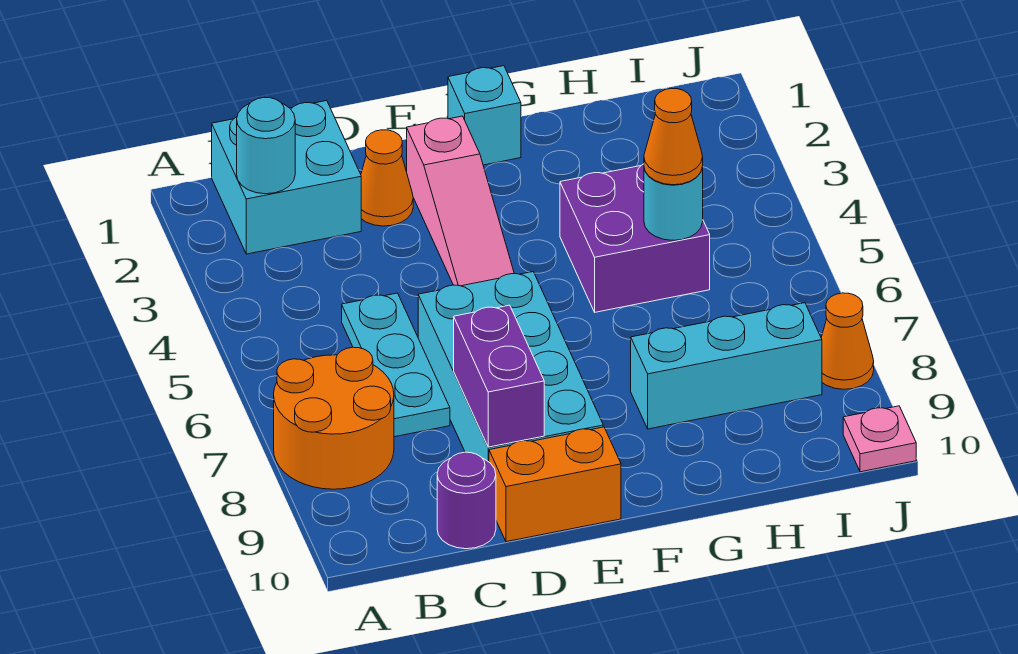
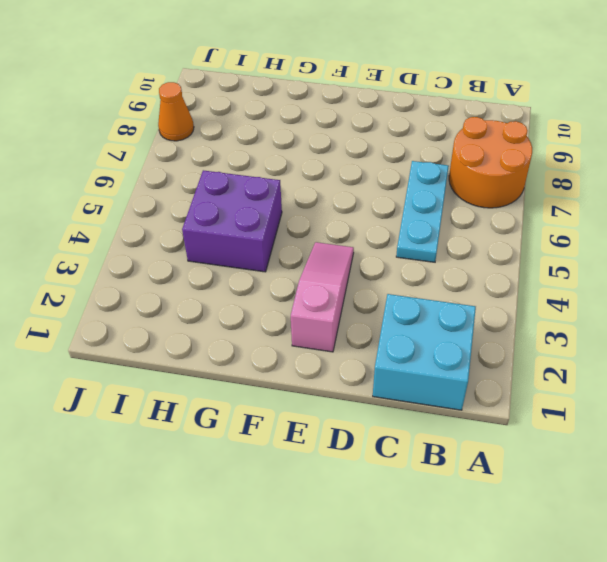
none -> purple round brick C10 level 1
none -> orange cone D2 level 1
none -> cyan brick D6:E9 level 1

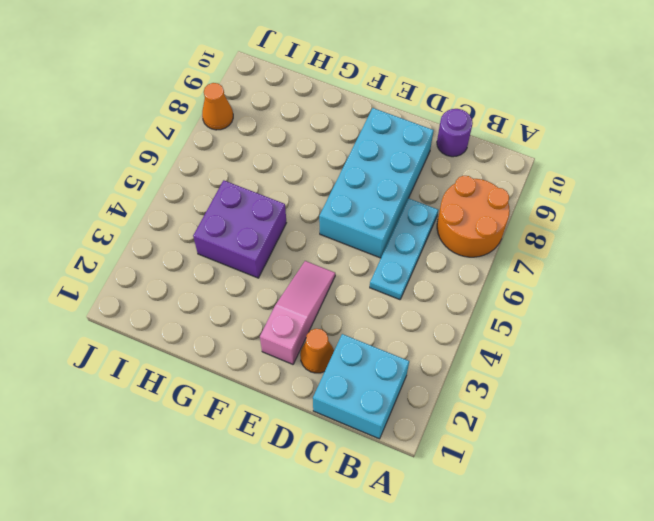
none -> orange brick D10:E10 level 1
none -> cyan brick F1 level 1
none -> cyan brick G8:I8 level 1

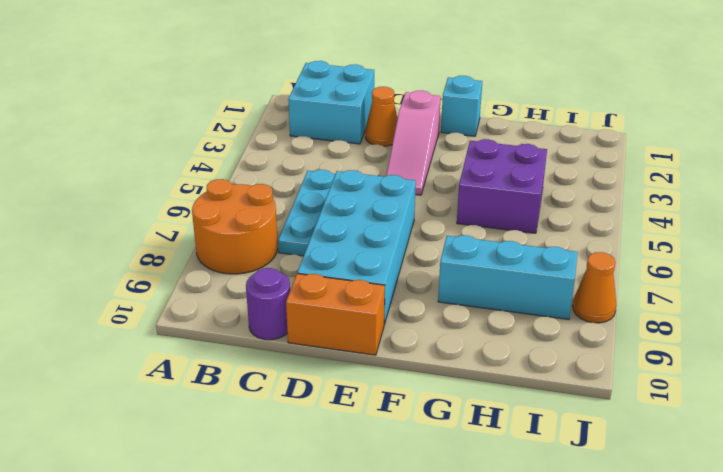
none -> pink plate J10 level 1
none -> cyan round brick B2 level 2
none -> purple brick D8:D9 level 2

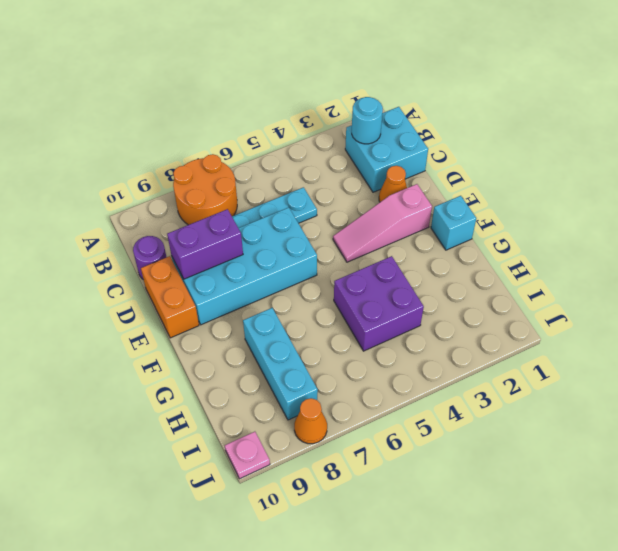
none -> cyan round brick H5 level 2
none -> orange cone H5 level 3

